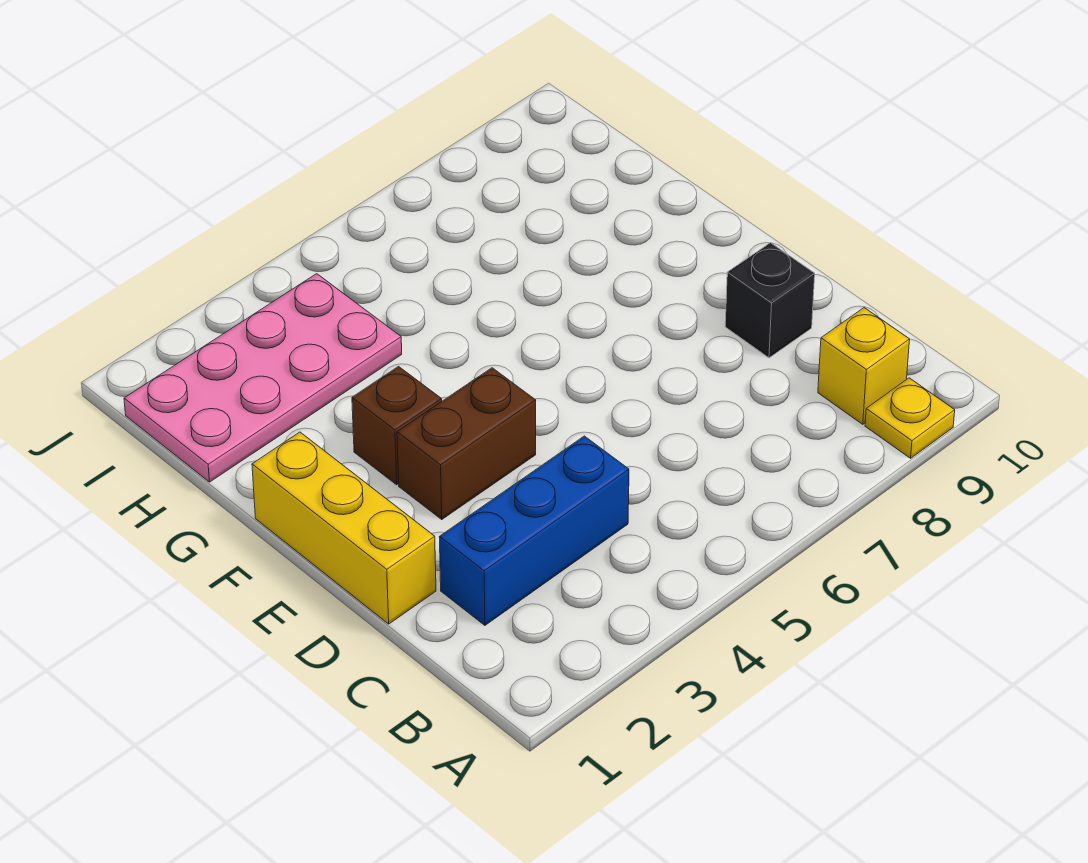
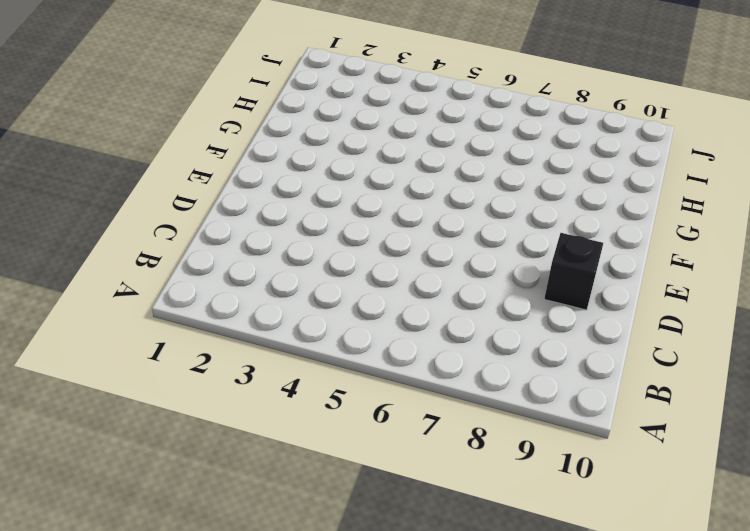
none -> yellow plate A9 level 1
none -> yellow brick B9 level 1

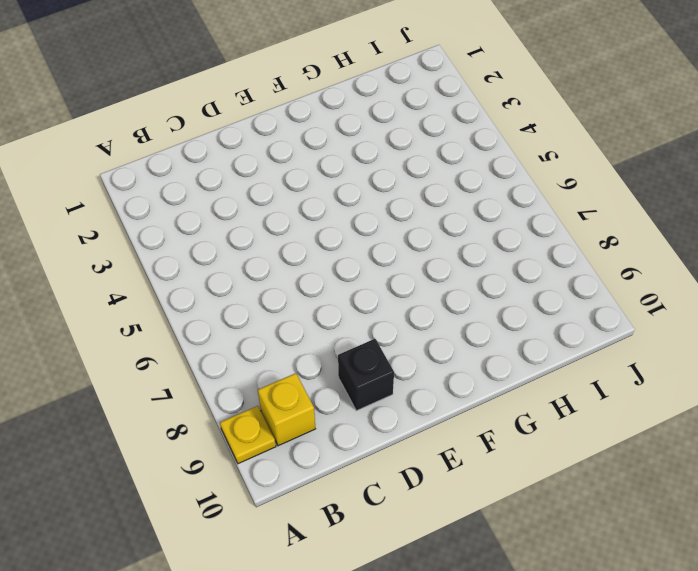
none -> blue brick C2:C4 level 1
none -> yellow brick D1:F1 level 1

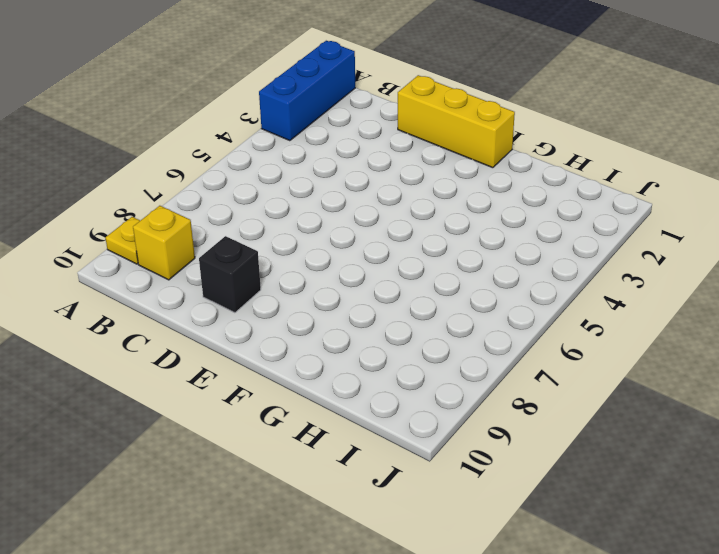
blue brick A1:A3 level 1 -> blue brick C2:C4 level 1
none -> brown brick E3:E4 level 1
none -> brown brick F3 level 1

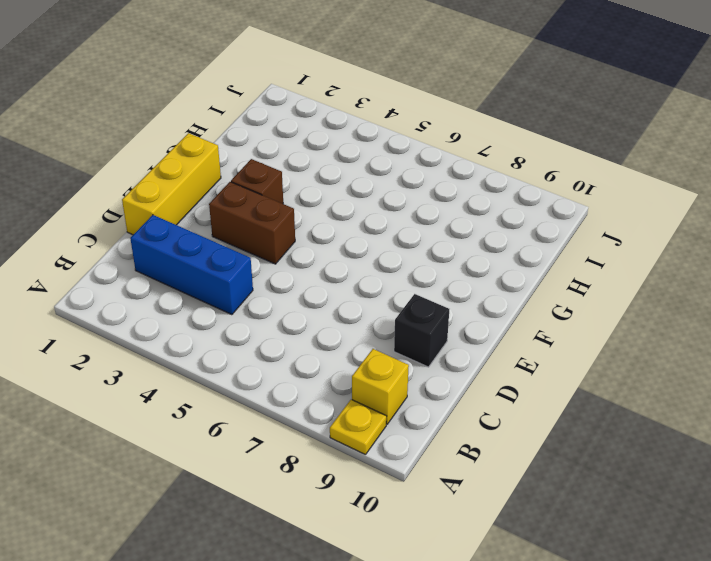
none -> pink plate H1:I4 level 1

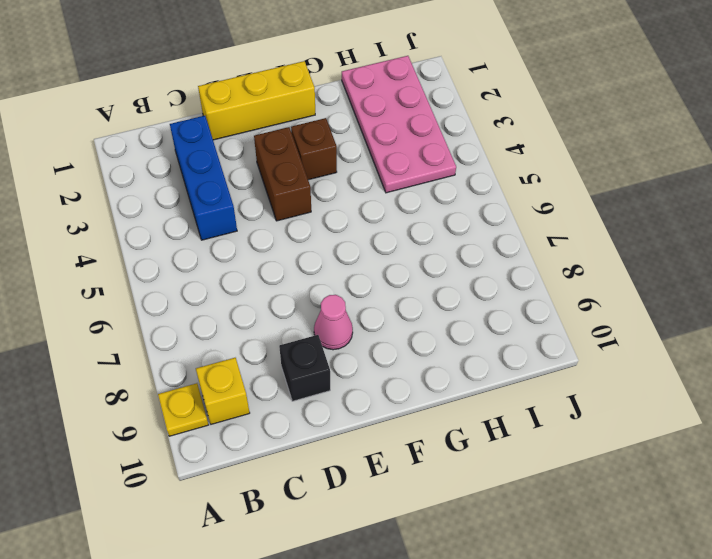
pink cone E8 level 1 -> none

